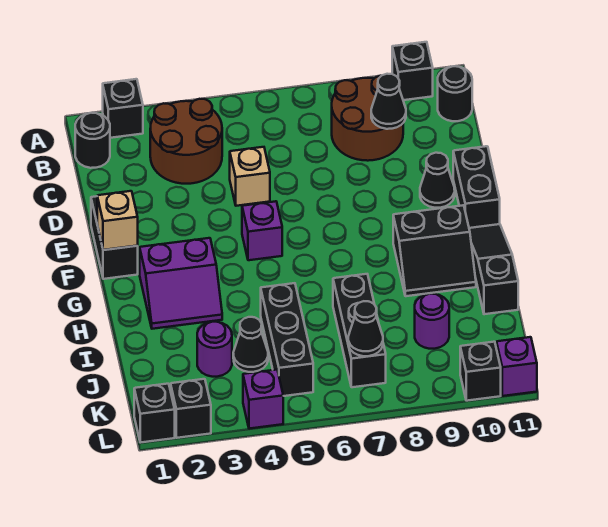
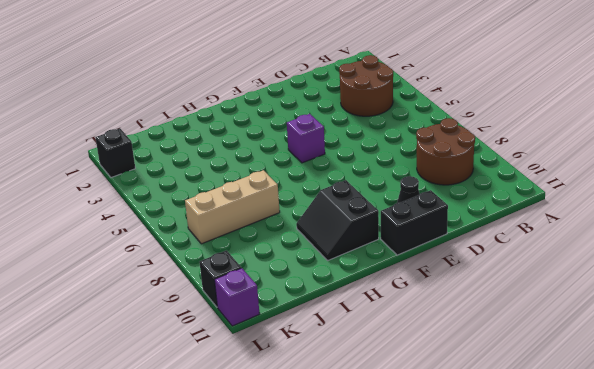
tan brick I7:K7 level 1 -> black brick I7:K7 level 1
none -> black brick A2 level 1
none -> black brick A10 level 1
none -> black round brick B1 level 1

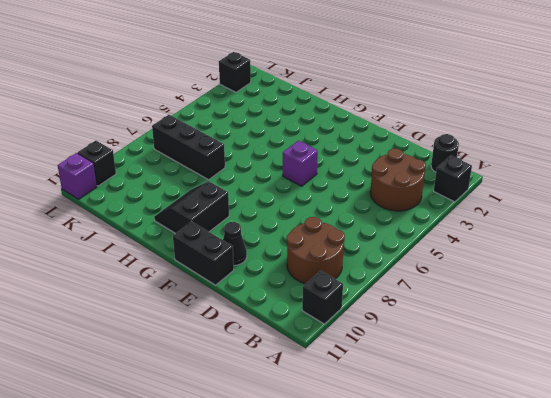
none -> black round brick B11 level 1
none -> tan brick D5 level 1
none -> black brick E1:F1 level 1

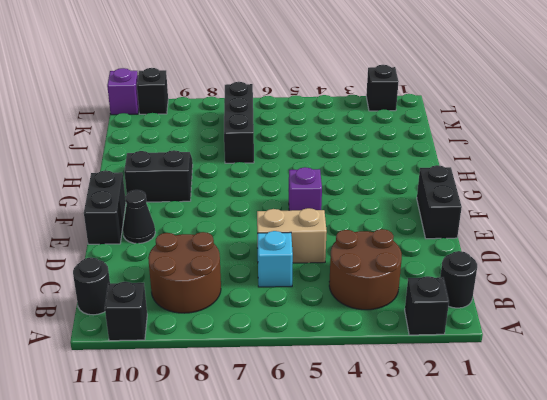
cyan brick C6 level 1 -> none
tan brick D5:D6 level 1 -> tan brick D5 level 1
none -> purple slope G2:H3 level 1 top G
none -> black slope G11:I11 level 1 top I
none -> black brick I5:K5 level 1

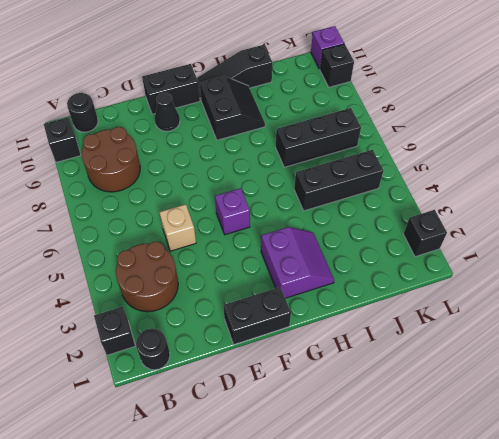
none -> purple round brick J3 level 1
none -> black cone J4 level 1
none -> purple round brick J9 level 1

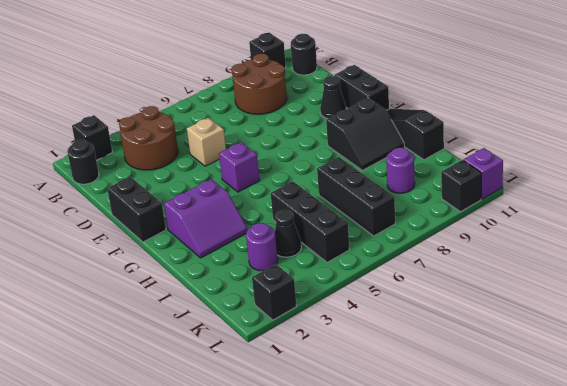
none -> black brick L1 level 1
none -> purple brick L4 level 1
none -> black cone C9 level 2

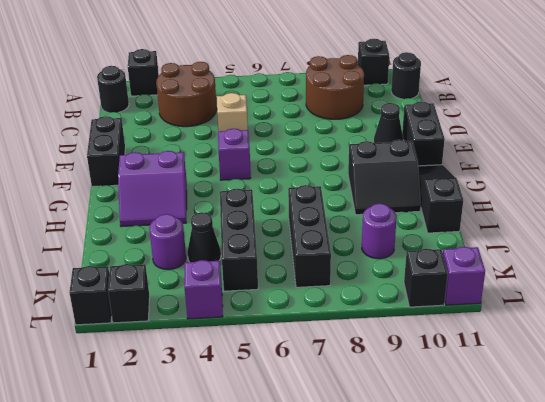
none -> black cone C9 level 2
none -> tan brick F1 level 2
none -> black cone K7 level 2

